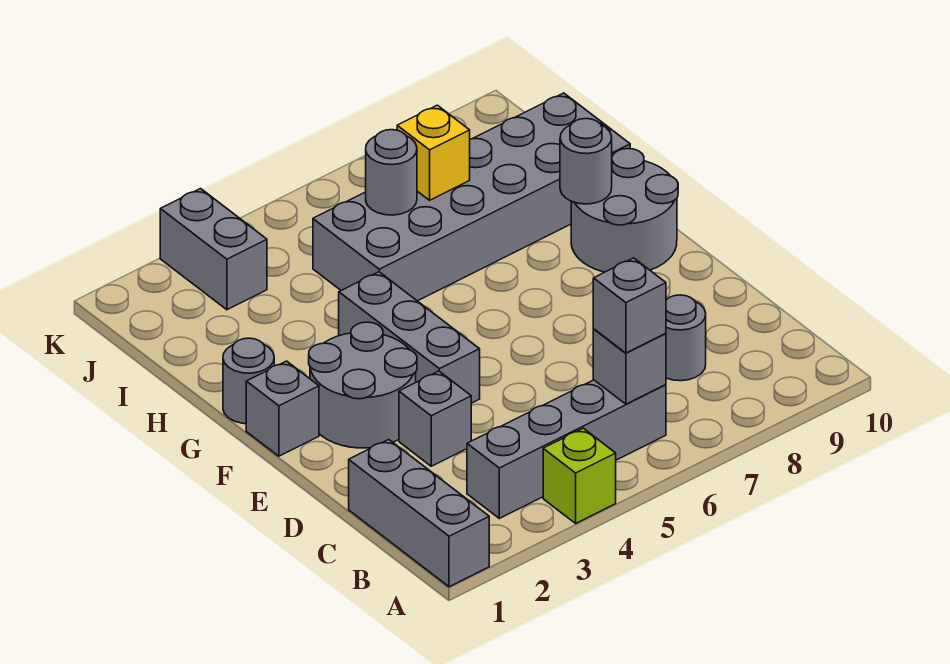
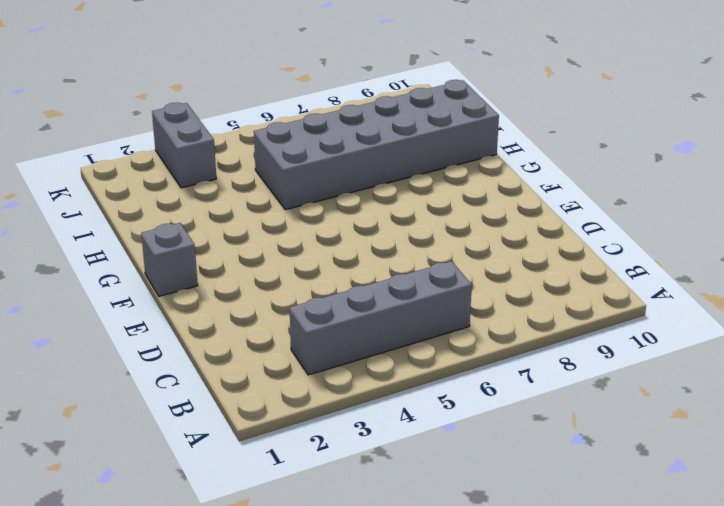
none -> grey brick A1:C1 level 1
none -> lime brick A4 level 1
none -> grey round brick C8 level 1

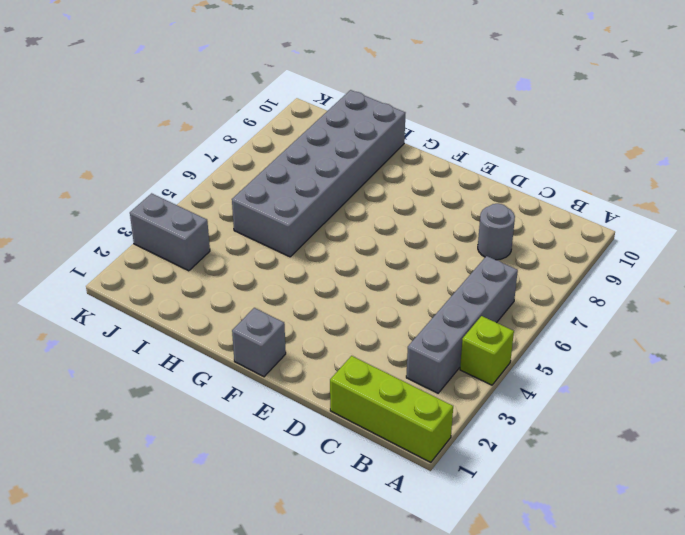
lime brick A1:C1 level 1 -> grey brick A1:C1 level 1
none -> grey brick D3 level 1
none -> grey round brick E2:F3 level 1
none -> grey brick E4:G4 level 1

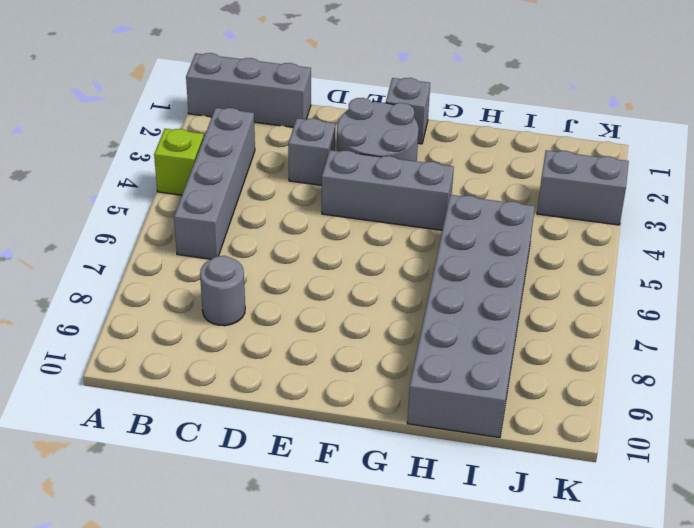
none -> grey round brick F9:G10 level 1
none -> grey round brick G1 level 1
none -> grey brick B6 level 2

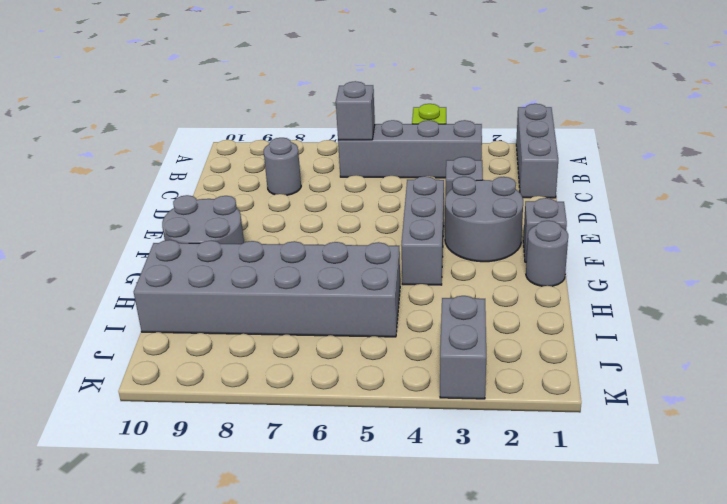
none -> grey round brick G9 level 2
none -> grey round brick I6 level 2
none -> yellow brick I7 level 2

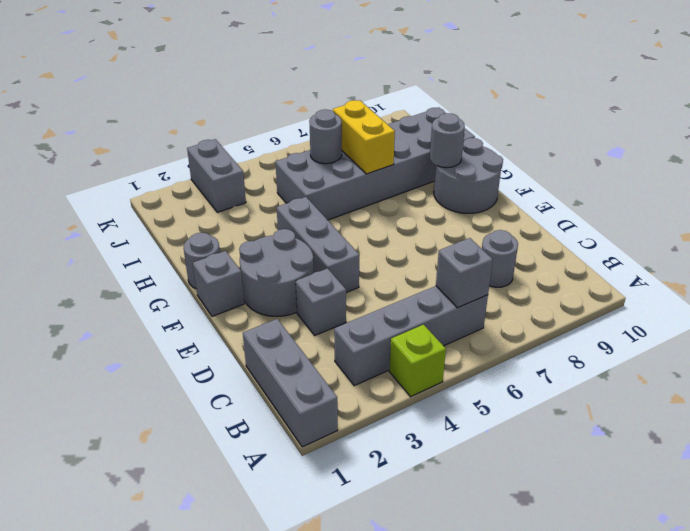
yellow brick H7:I7 level 2 -> yellow brick I7 level 2
none -> grey brick B6 level 3

